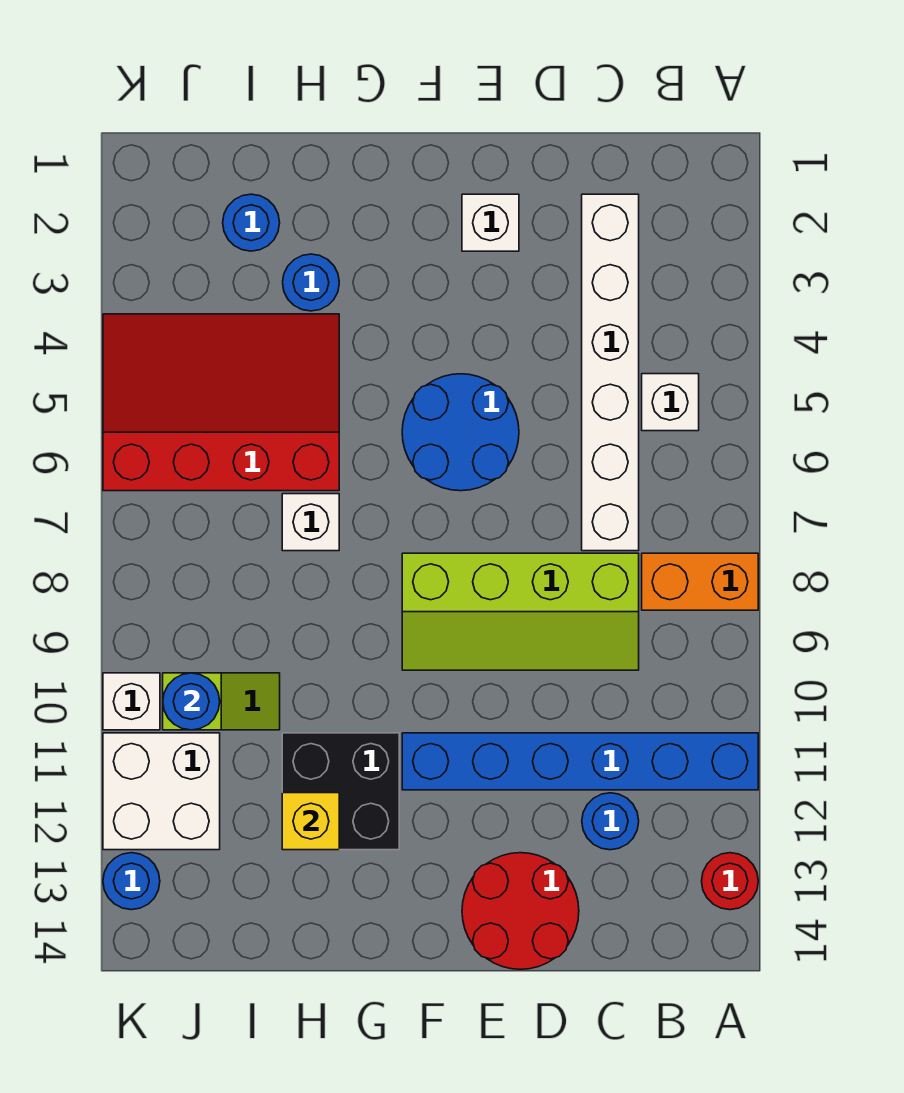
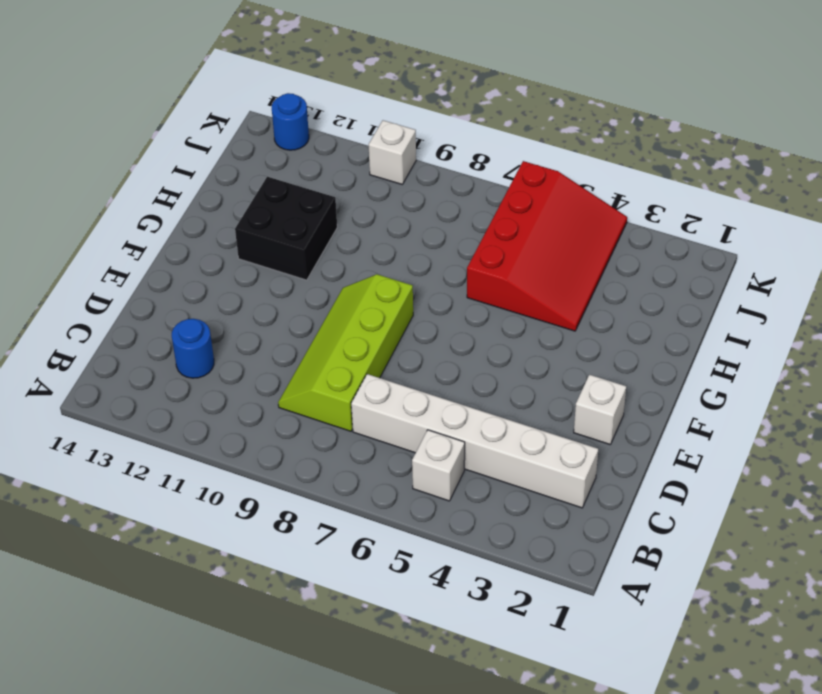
none -> orange brick A8:B8 level 1
none -> blue brick A11:F11 level 1
none -> red round brick A13 level 1

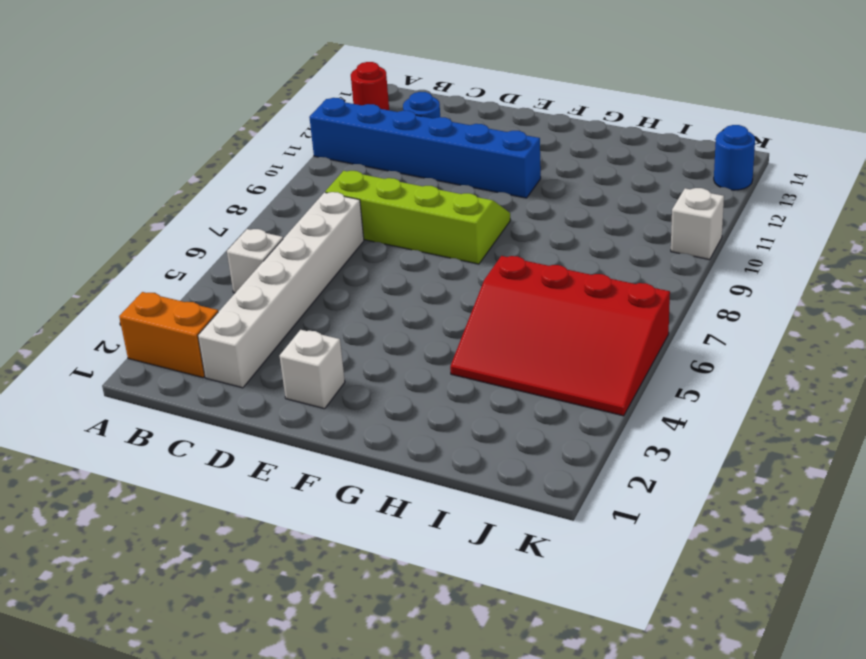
orange brick A2:B2 level 1 -> orange brick A8:B8 level 1
none -> red round brick D13:E14 level 1
none -> blue round brick E5:F6 level 1
none -> black brick G11:H12 level 1

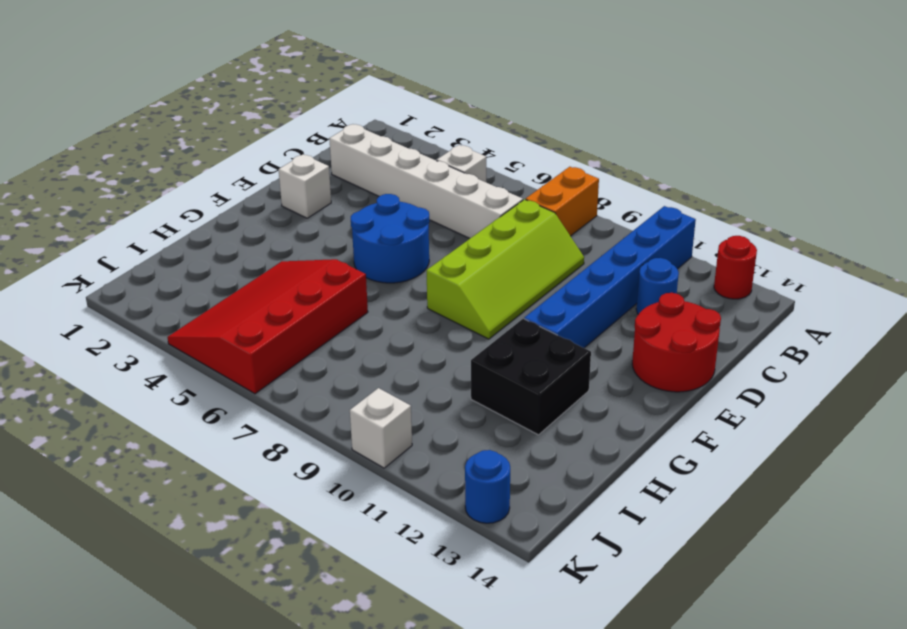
none -> blue round brick H3 level 1
none -> white brick H7 level 1
none -> blue round brick I2 level 1

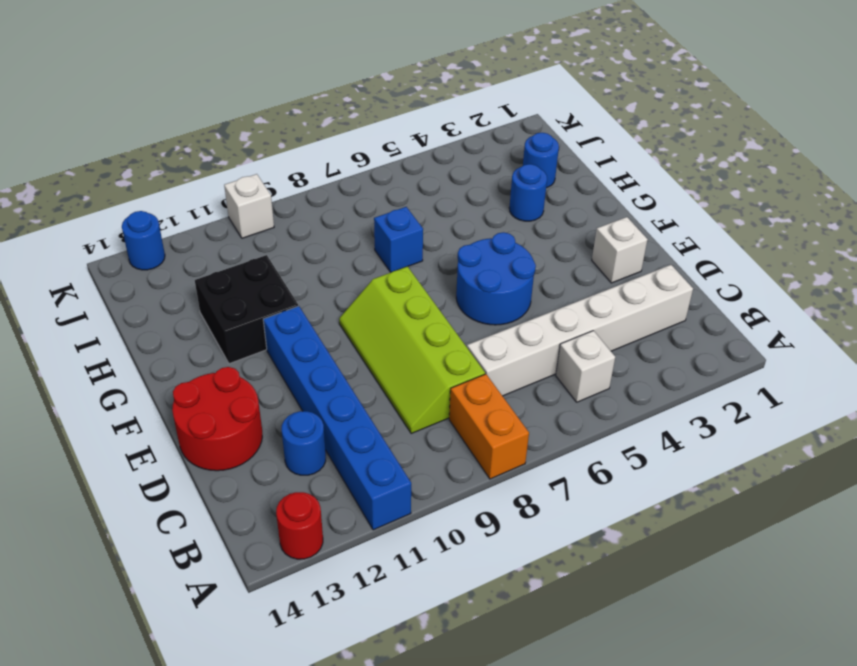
blue brick H7 level 1 -> white brick H7 level 1
none -> red slope H4:K6 level 1 top 6
none -> lime slope I10:J10 level 1 top J
none -> white brick J11:K12 level 1

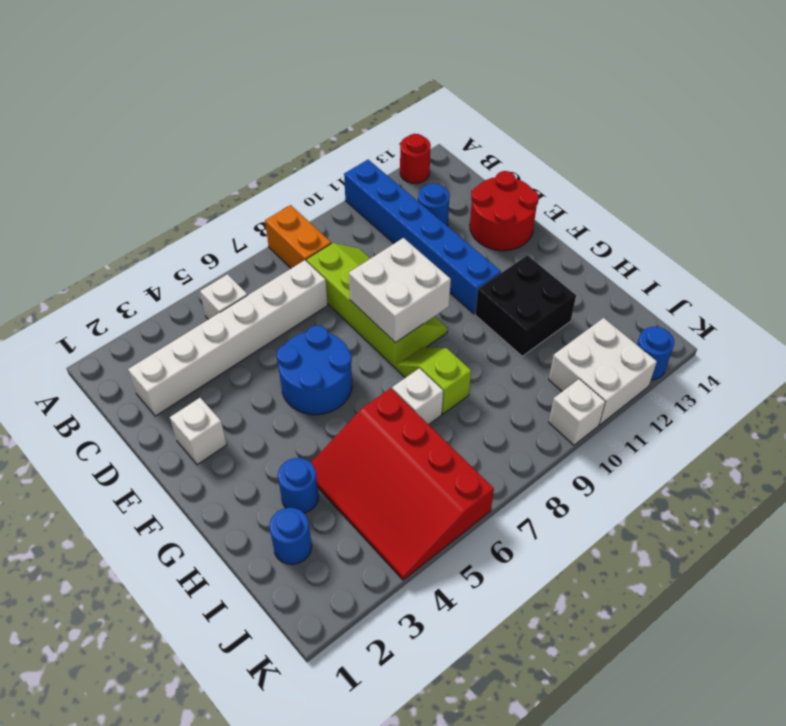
white brick E8:F9 level 2 -> none
lime slope G8:H8 level 1 top H -> lime slope I10:J10 level 1 top J
none -> yellow brick H12 level 2
none -> blue round brick J10 level 2

